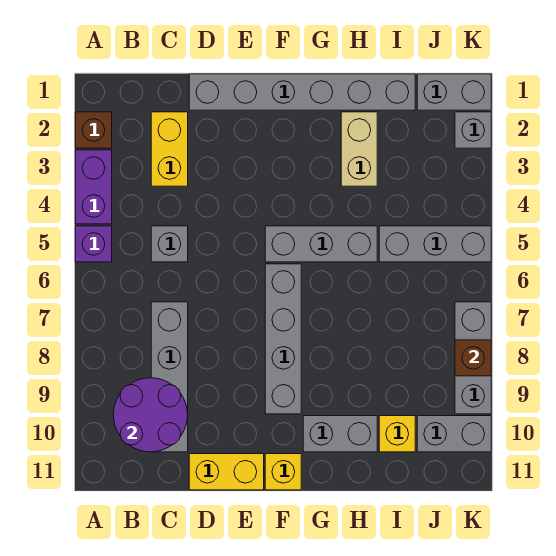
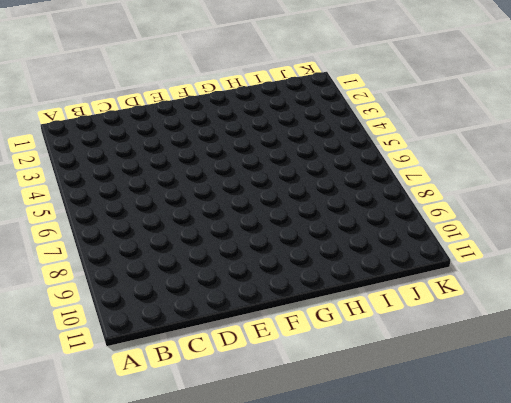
none -> brown brick A2 level 1
none -> purple brick A3:A4 level 1
none -> purple brick A5 level 1

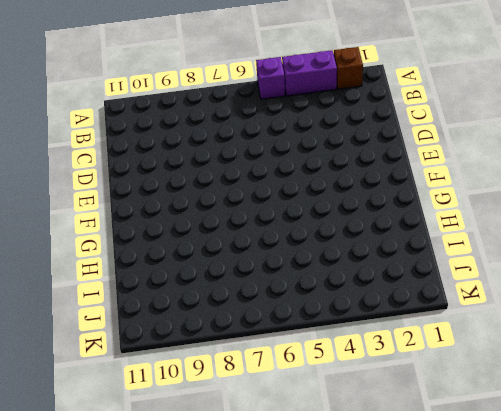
none -> yellow brick C2:C3 level 1
none -> grey brick C5 level 1
none -> grey brick C7:C10 level 1

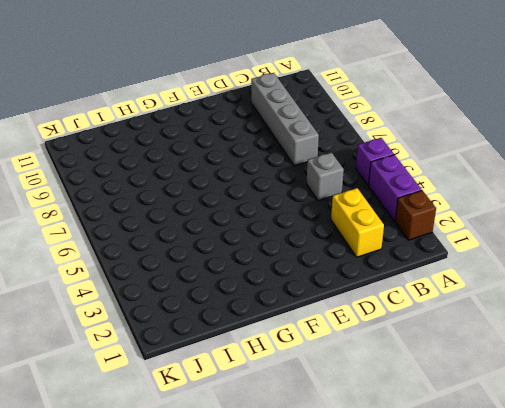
none -> grey brick D1:I1 level 1
none -> yellow brick D11:E11 level 1
none -> grey brick F5:H5 level 1

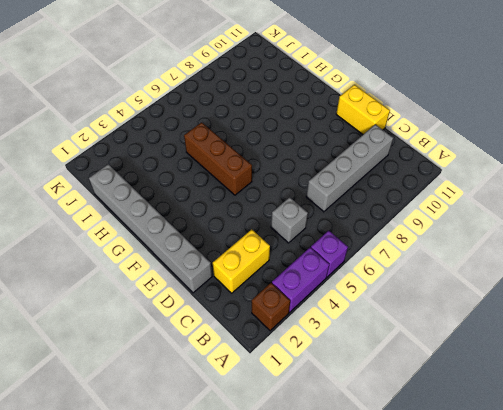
brown brick F5:H5 level 1 -> grey brick F5:H5 level 1
none -> grey brick F6:F9 level 1
none -> yellow brick F11 level 1
none -> grey brick G10:H10 level 1

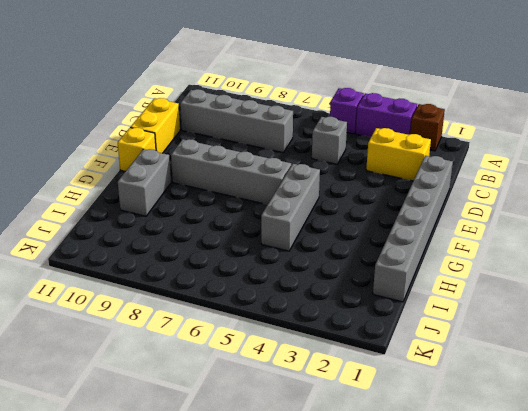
none -> tan brick H2:H3 level 1
none -> grey brick I5:K5 level 1
none -> yellow brick I10 level 1

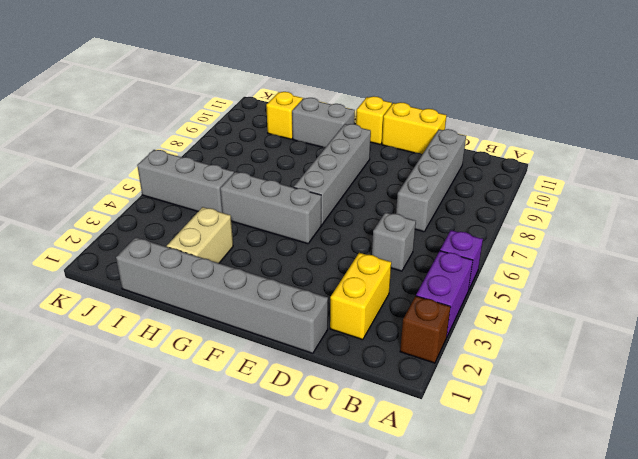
none -> grey brick J1:K1 level 1
none -> grey brick J10:K10 level 1
none -> grey brick K2 level 1

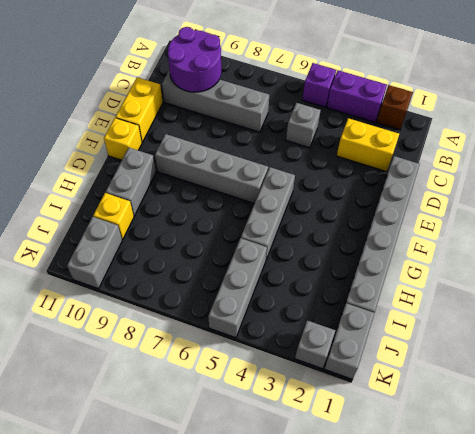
none -> tan brick H2:H3 level 1
none -> grey brick K7:K9 level 1
none -> brown brick K8 level 2

